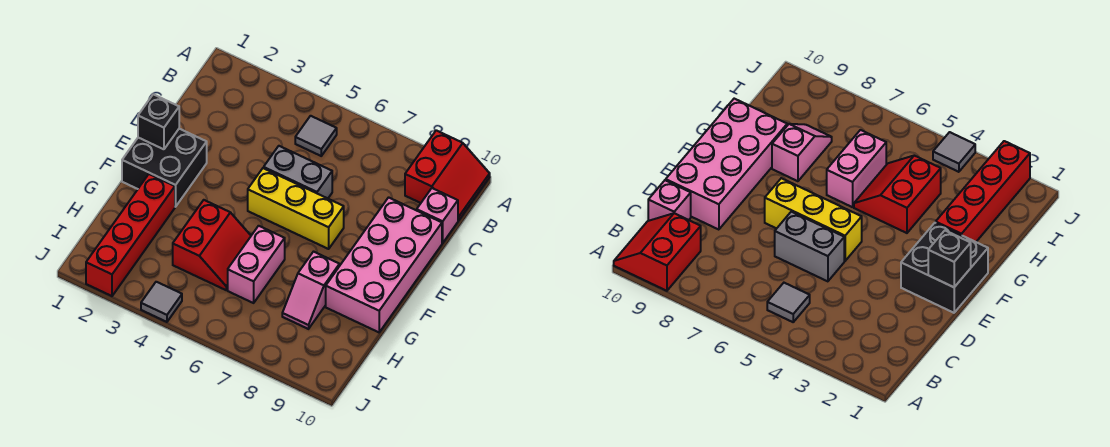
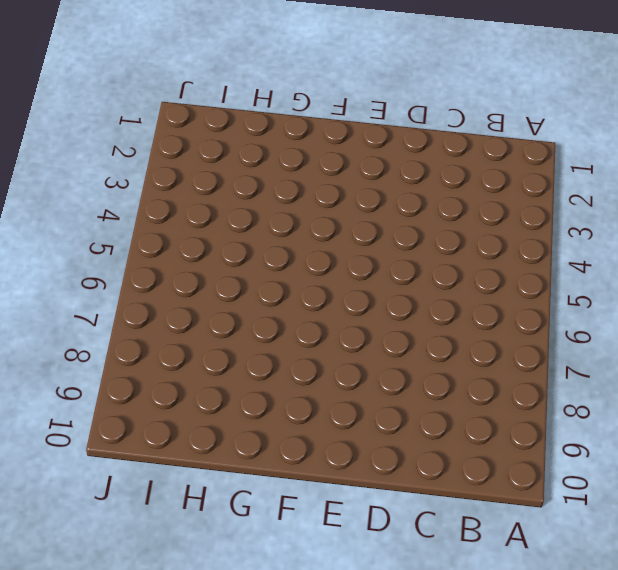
none -> red slope A9:B10 level 1 top 9
none -> grey tile B5 level 1
none -> pink brick C10 level 1

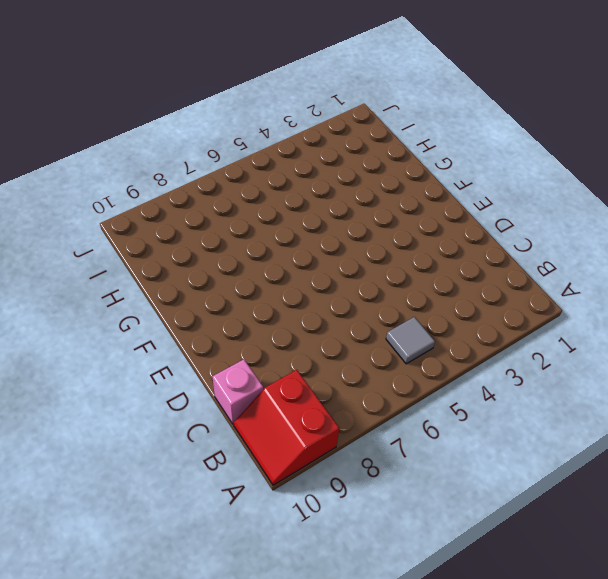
none -> grey brick D5:D6 level 1
none -> pink brick D9:G10 level 1
none -> black brick E1:F2 level 1

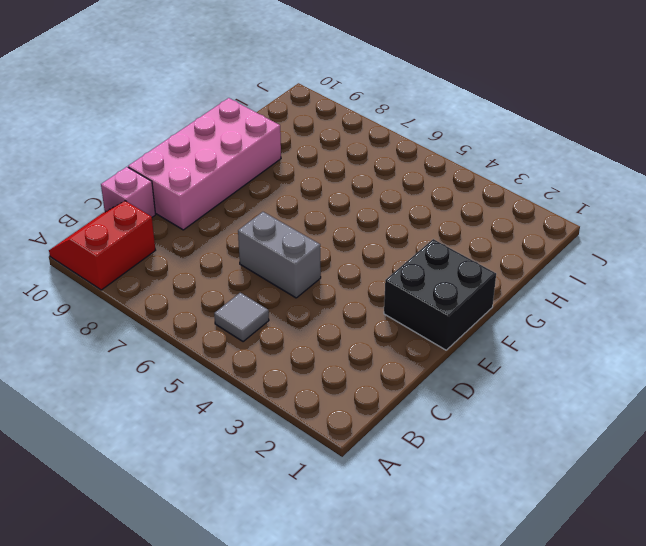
none -> yellow brick E5:E7 level 1
none -> red brick G2:J2 level 1
none -> red slope G4:H5 level 1 top 4

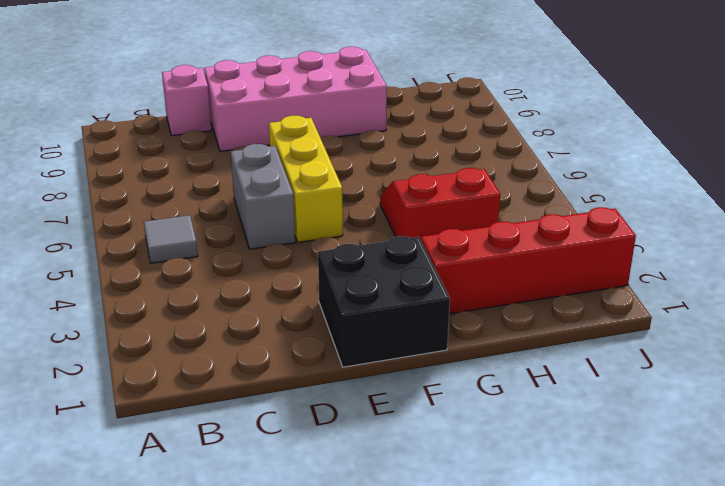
none -> red slope A9:B10 level 1 top 9
none -> pink brick G6:H6 level 1
none -> pink slope G8:H8 level 1 top G

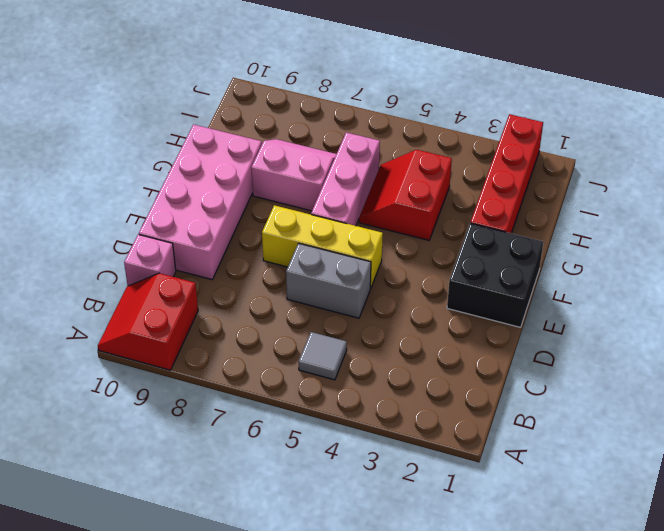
pink brick F6:H6 level 1 -> pink brick G6:H6 level 1
pink slope G7:H8 level 1 top G -> pink slope G8:H8 level 1 top G
none -> grey tile J4 level 1
none -> black brick E1 level 2

